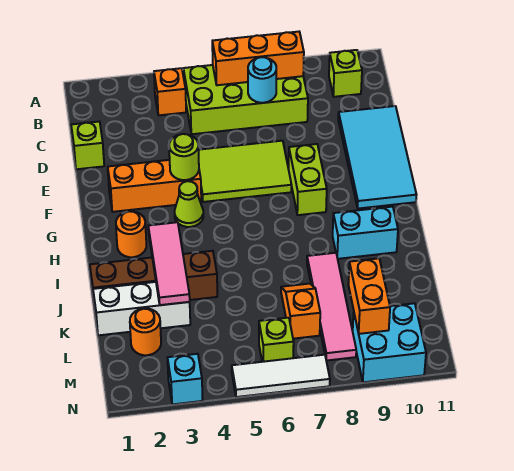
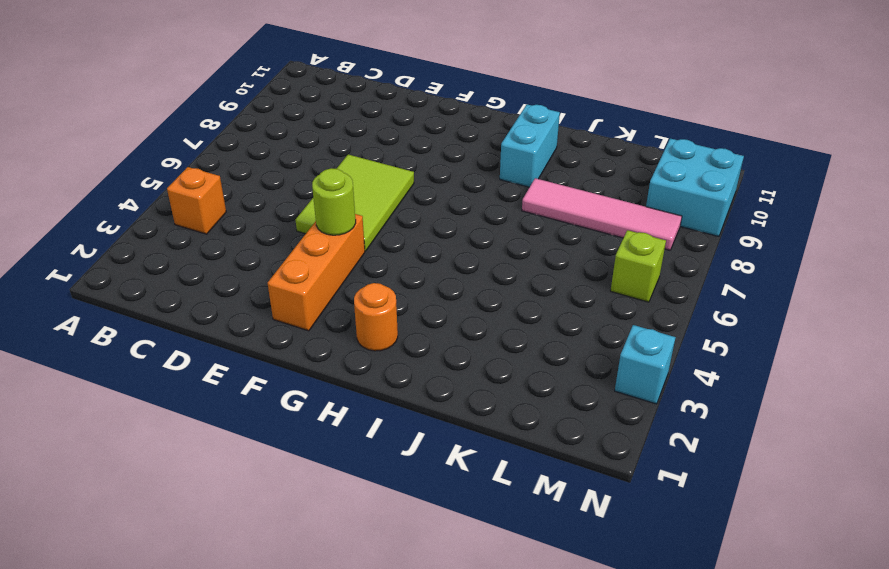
none -> lime brick B5:C8 level 1
none -> lime brick B10 level 1
none -> lime brick D1 level 1

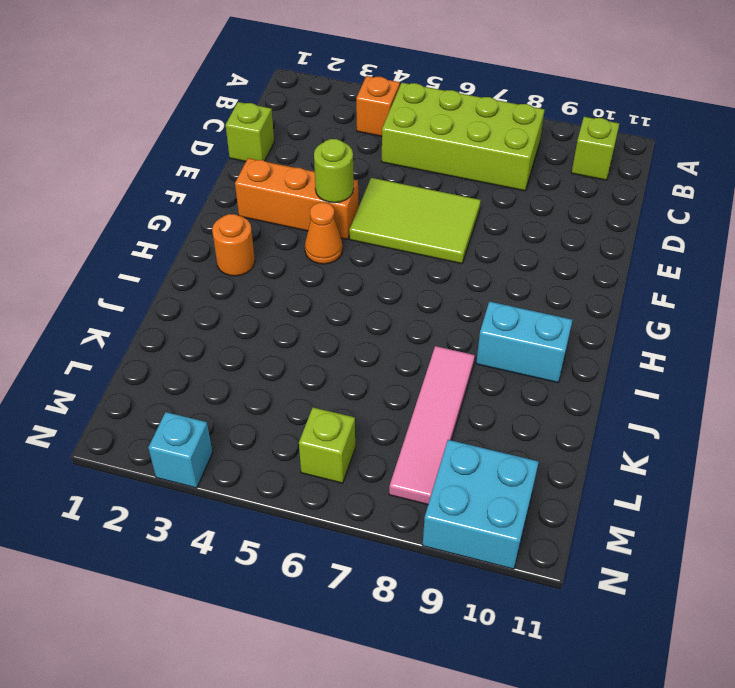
orange cone G4 level 1 -> lime cone G4 level 1
none -> cyan tile D10:G11 level 1
none -> lime brick F8:G8 level 1
none -> brown brick J1:J4 level 1

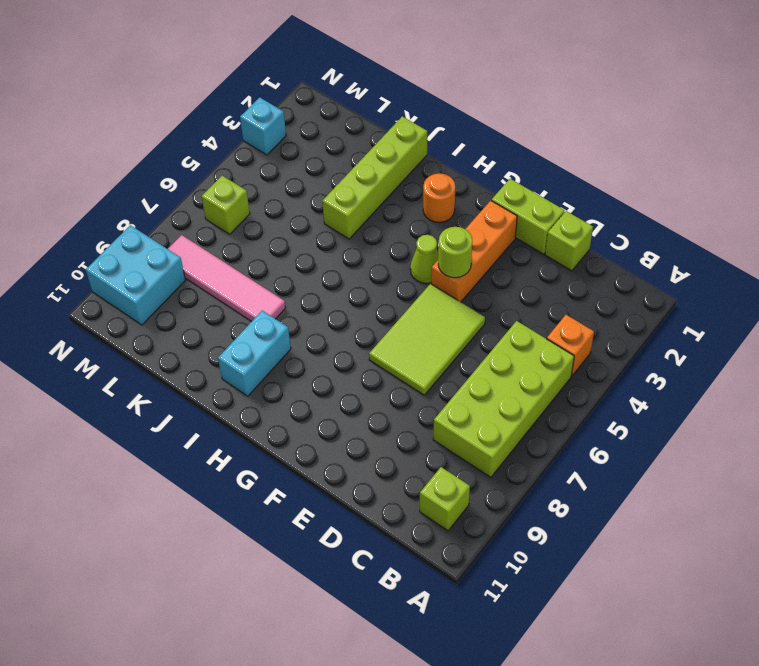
lime brick E1:F1 level 1 -> lime brick F8:G8 level 1
lime brick J1:J4 level 1 -> brown brick J1:J4 level 1
none -> cyan tile D10:G11 level 1
none -> white brick K1:K3 level 1
none -> orange slope K7:L7 level 1 top L

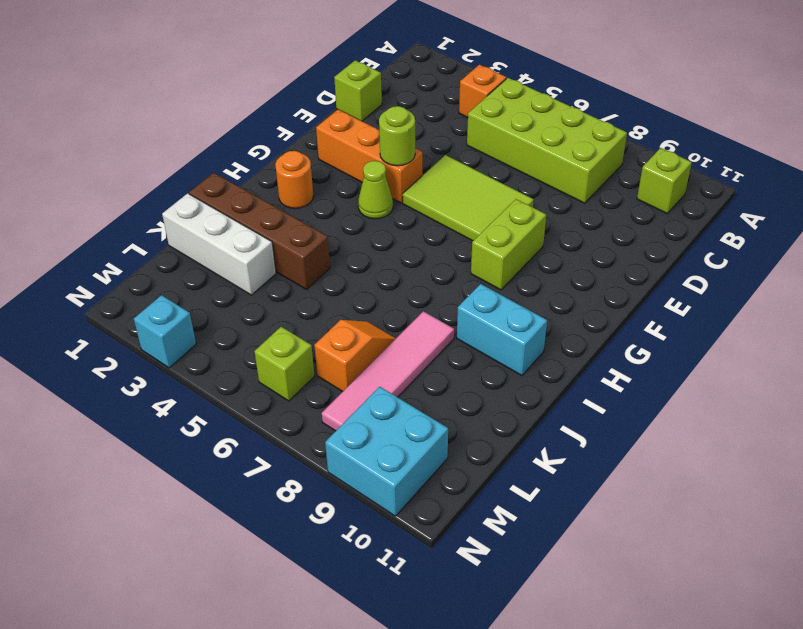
none -> cyan tile D10:G11 level 1
none -> orange round brick L2 level 1
none -> white tile N5:N7 level 1

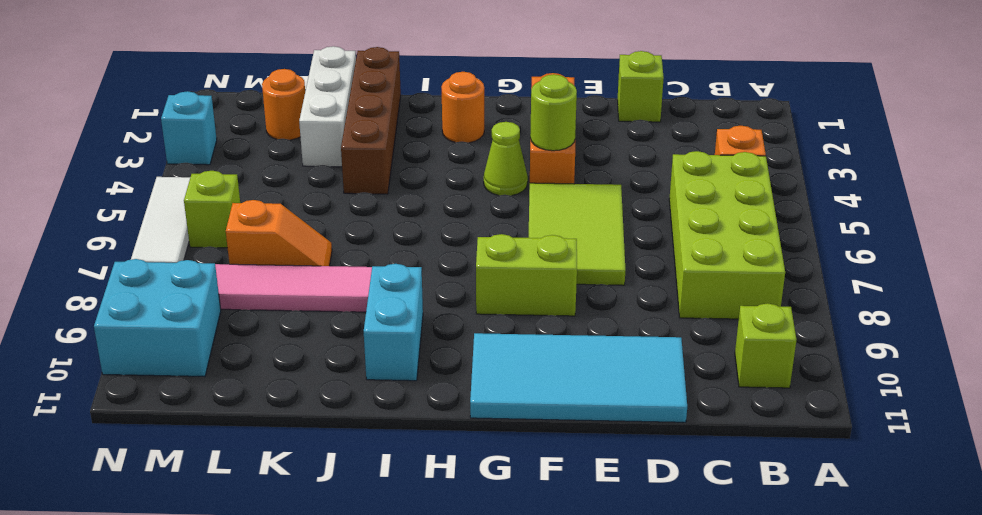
none -> orange brick B6:B8 level 2
none -> cyan round brick C7 level 2
none -> pink tile I3:K3 level 2

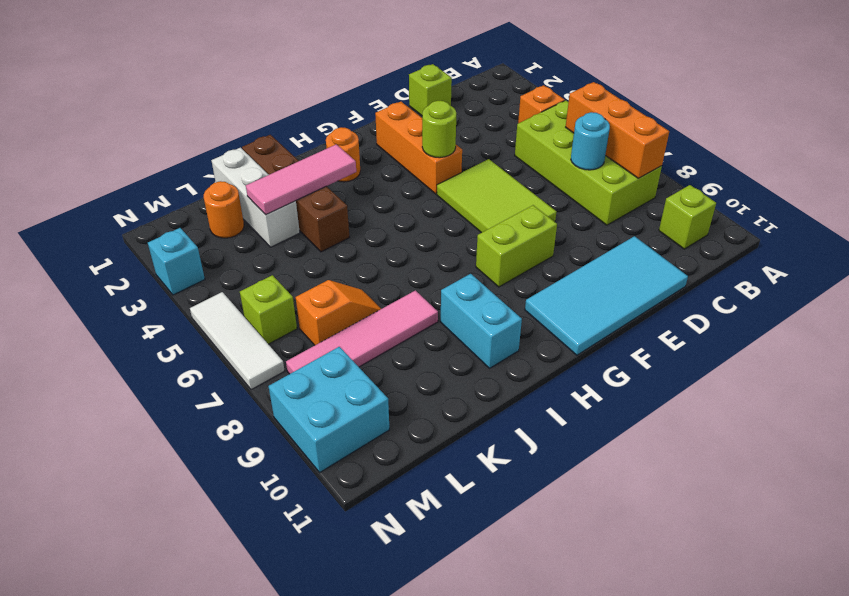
none -> lime cone G4 level 1
none -> orange brick L9:M9 level 2

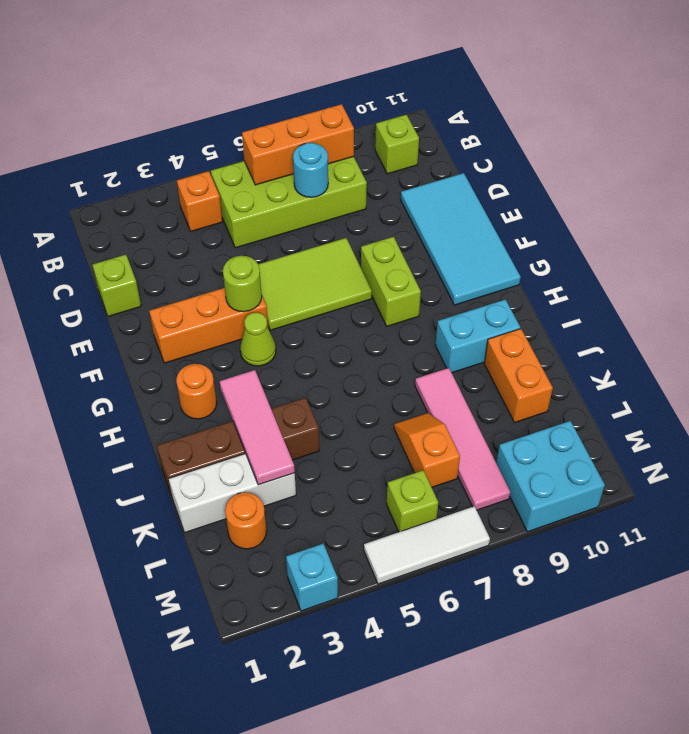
orange brick J10:K10 level 1 -> orange brick L9:M9 level 2

